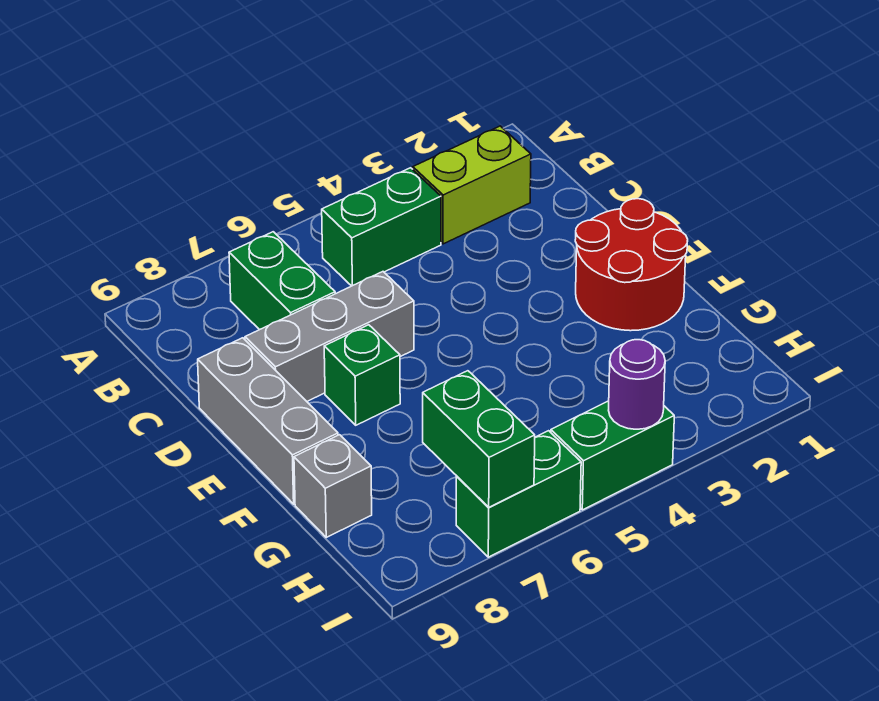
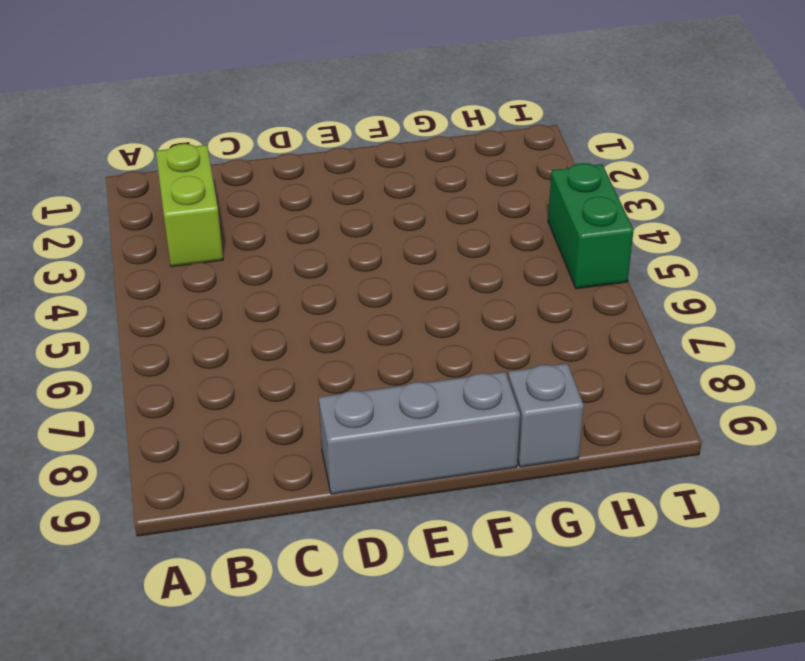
none -> green brick B4:B5 level 1
none -> green brick B7:C7 level 1
none -> grey brick D6:D8 level 1

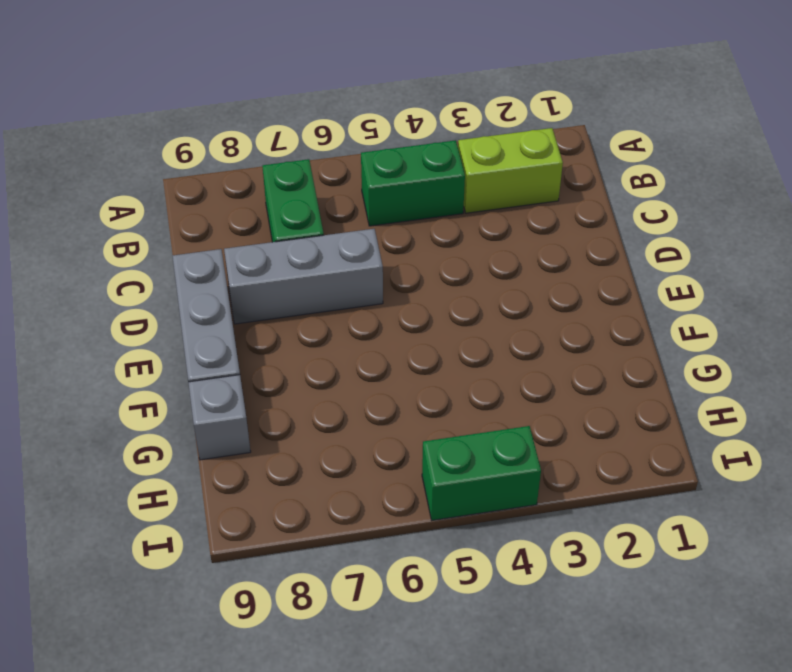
none -> red round brick E1:F2 level 1
none -> green brick E7 level 1
none -> green brick I6:I7 level 1

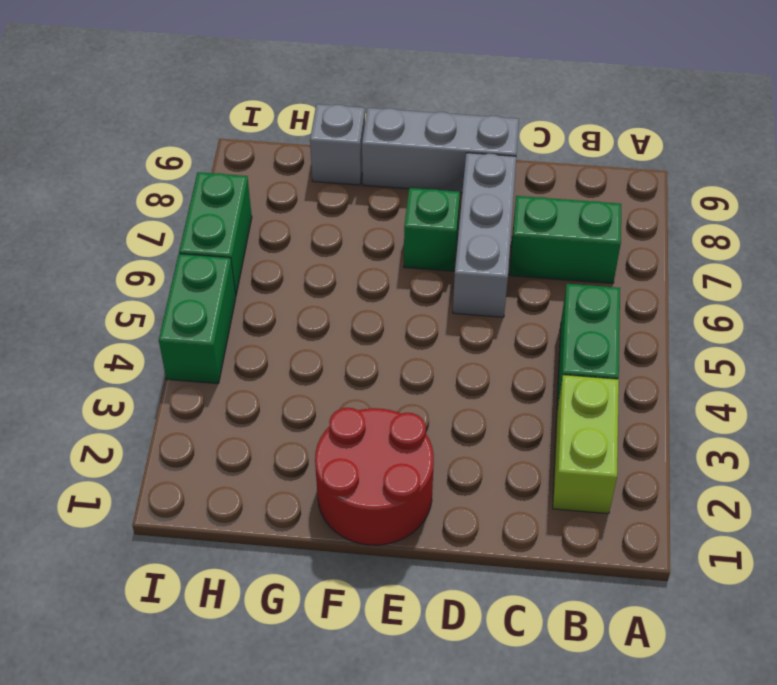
none -> green brick H7:I7 level 2
none -> purple round brick I4 level 2

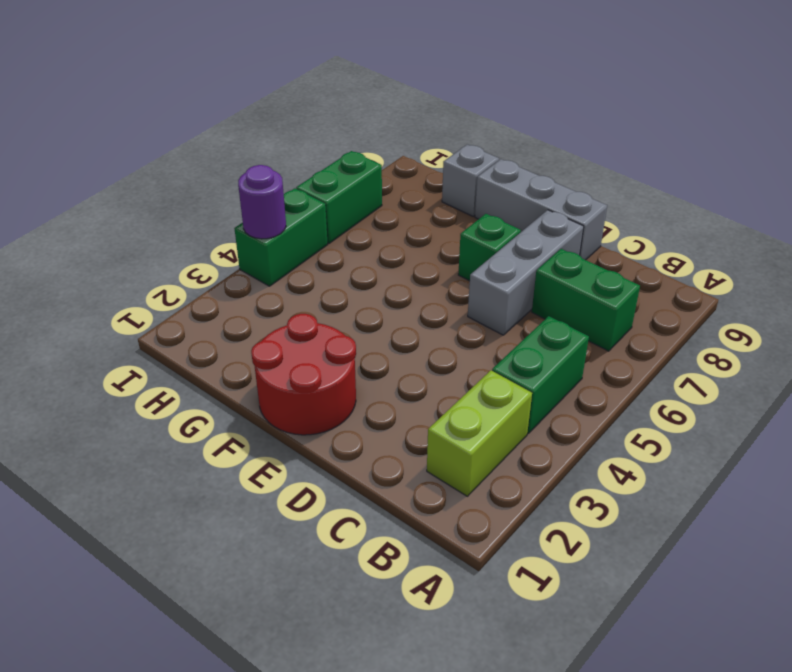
none -> green brick H7:I7 level 2

